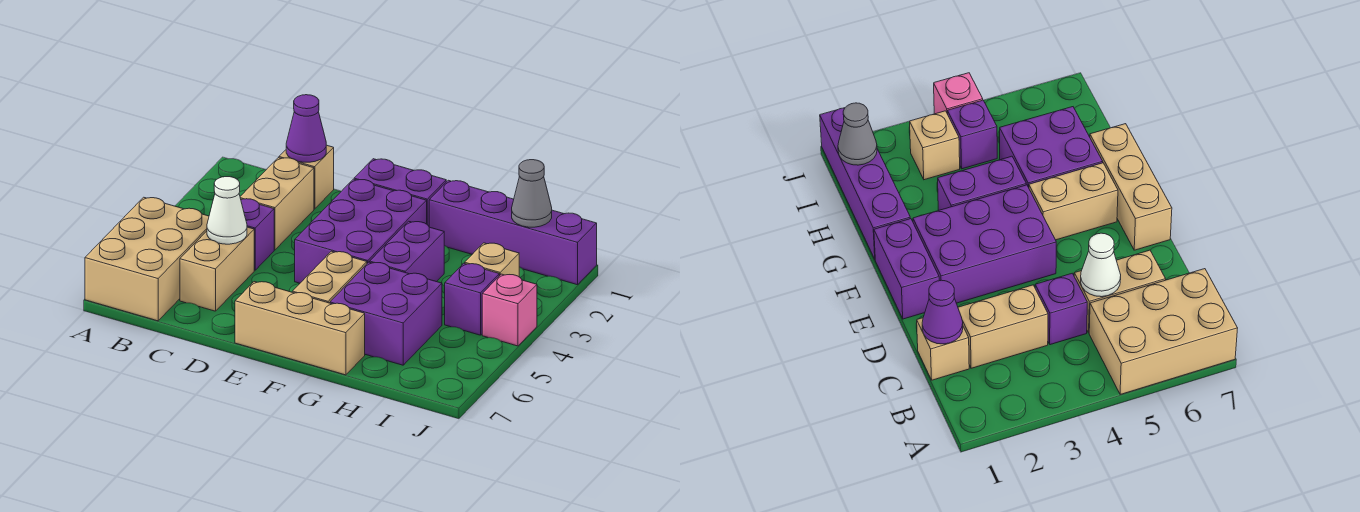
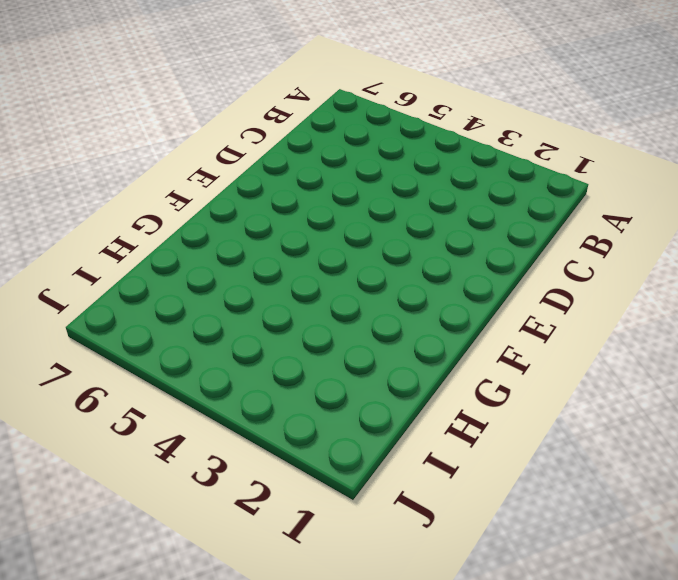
none -> tan brick A5:B7 level 1
none -> tan brick C1 level 1
none -> tan brick C2:C3 level 1

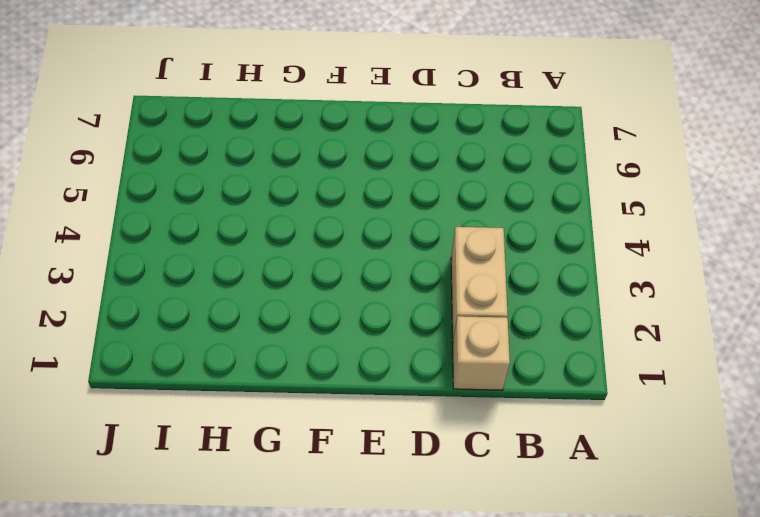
none -> tan brick A5:B7 level 1
none -> purple brick C4 level 1
none -> tan brick C5:C6 level 1

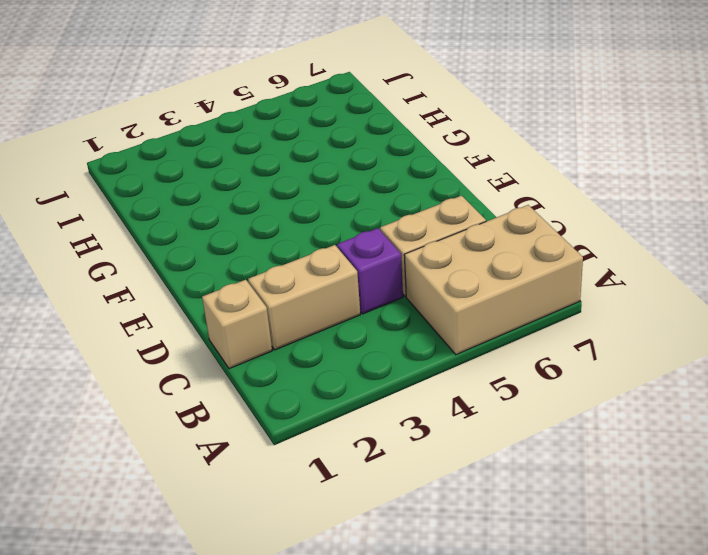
none -> purple brick E1:F1 level 1
none -> purple brick E2:F4 level 1
none -> tan brick E7:G7 level 1

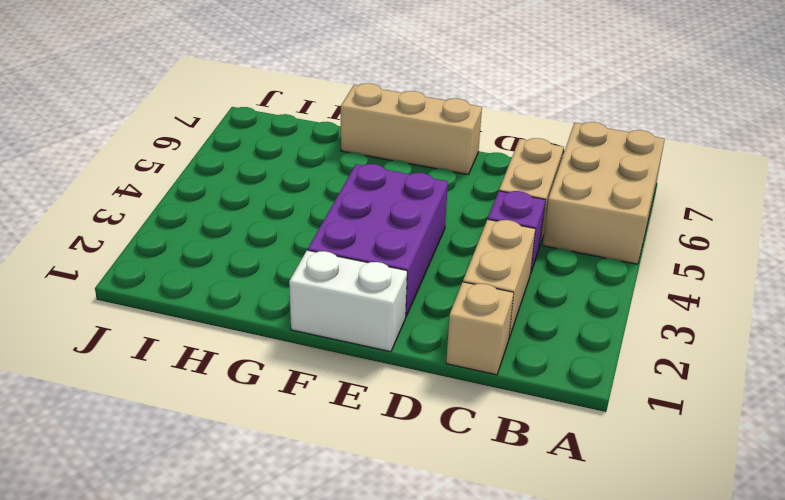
white brick E1:F1 level 1 -> purple brick E1:F1 level 1
none -> tan brick F5:F6 level 1
none -> purple brick G1:J1 level 1
none -> purple brick G3:G4 level 1

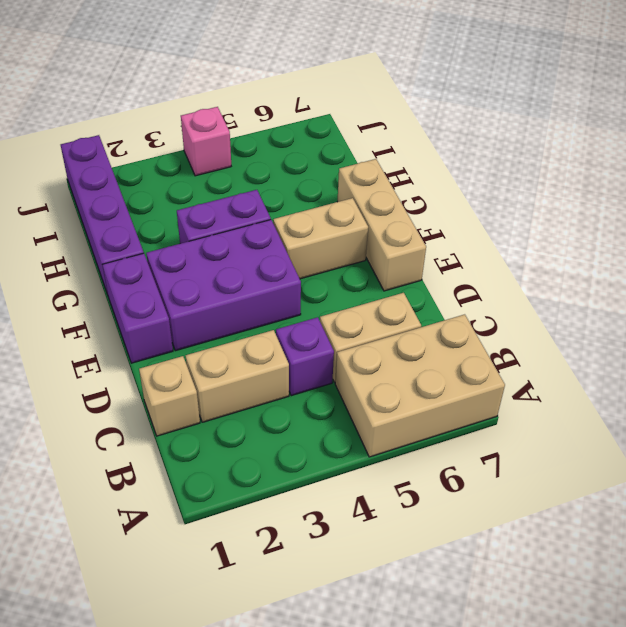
none -> purple brick G5:H6 level 1
none -> tan brick I3 level 1
none -> purple brick I4 level 1

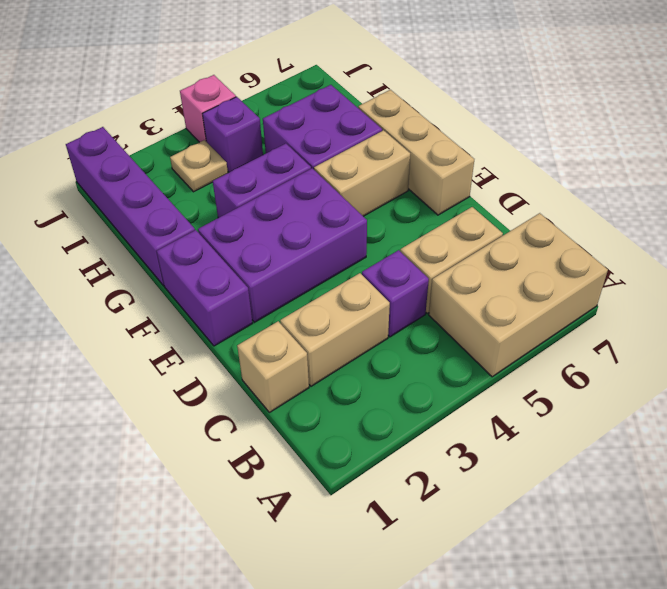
tan plate I3 level 1 -> tan brick I3 level 1
none -> purple cone C1 level 2
none -> white cone C5 level 2
none -> grey cone I1 level 2

